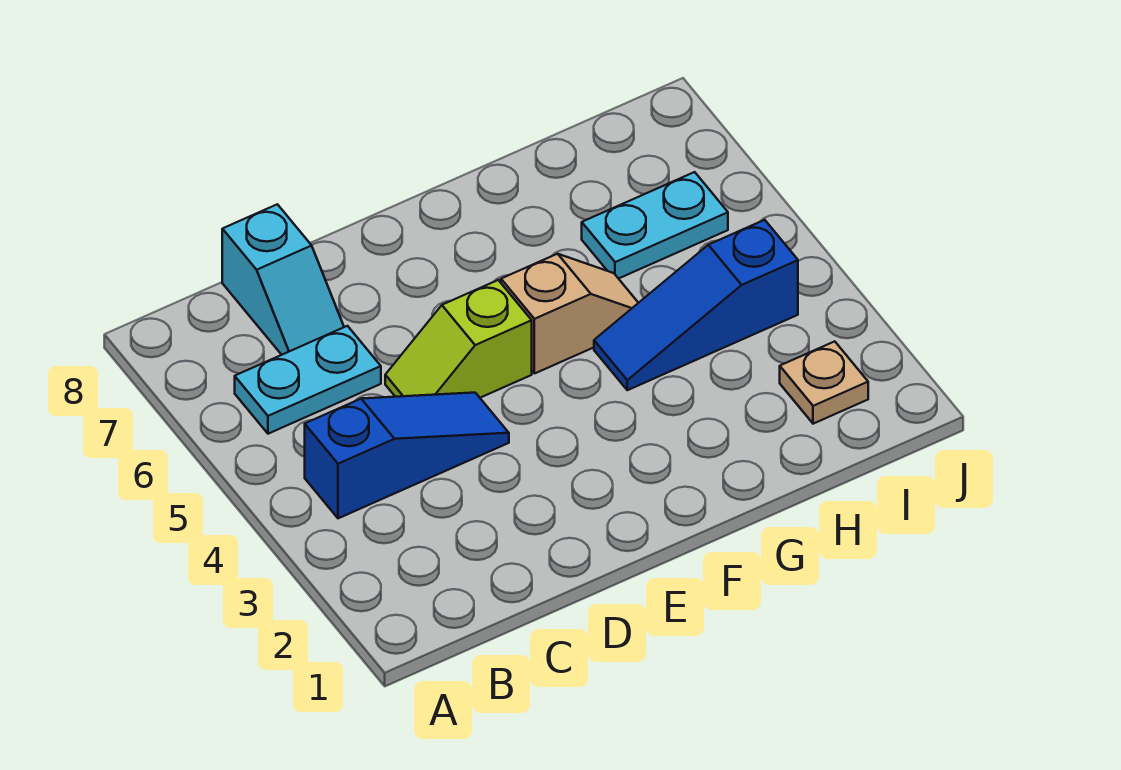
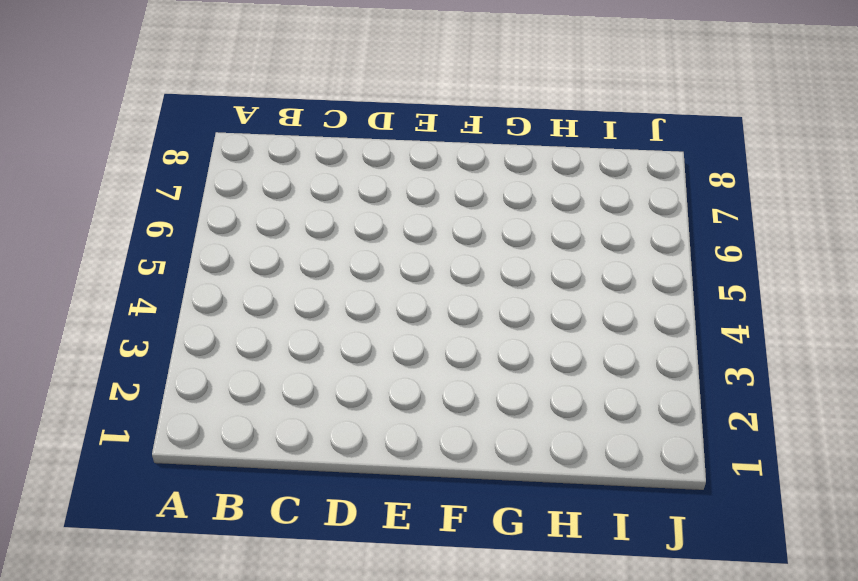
none -> blue slope B4:D4 level 1 top B
none -> cyan plate B6:C6 level 1

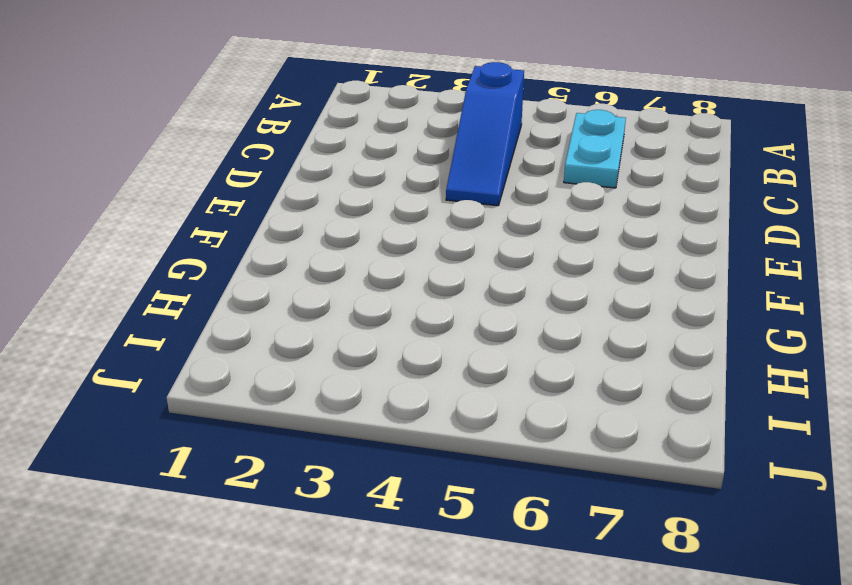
none -> cyan slope C7:C8 level 1 top 8
none -> lime slope D5:E5 level 1 top E

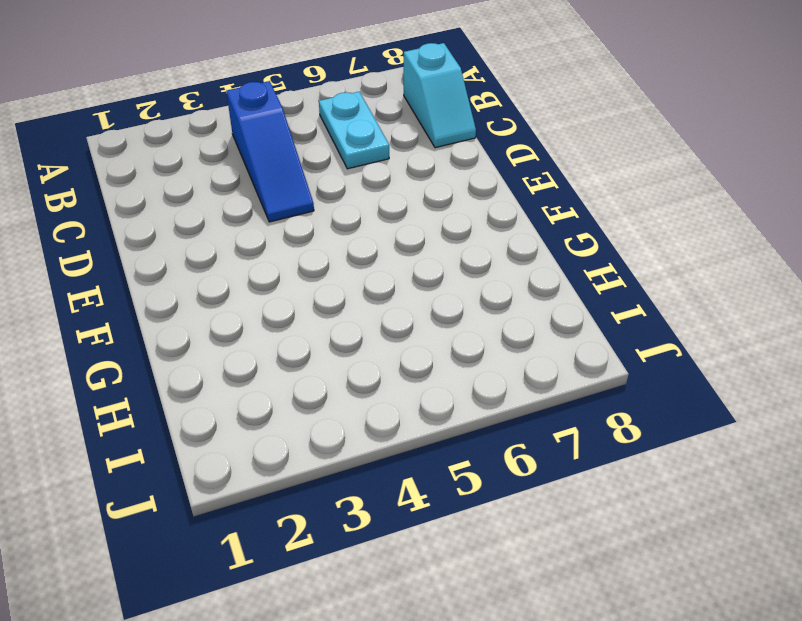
cyan slope B8:C8 level 1 top B -> cyan slope C7:C8 level 1 top 8
none -> lime slope D5:E5 level 1 top E
none -> tan slope F5:G5 level 1 top F

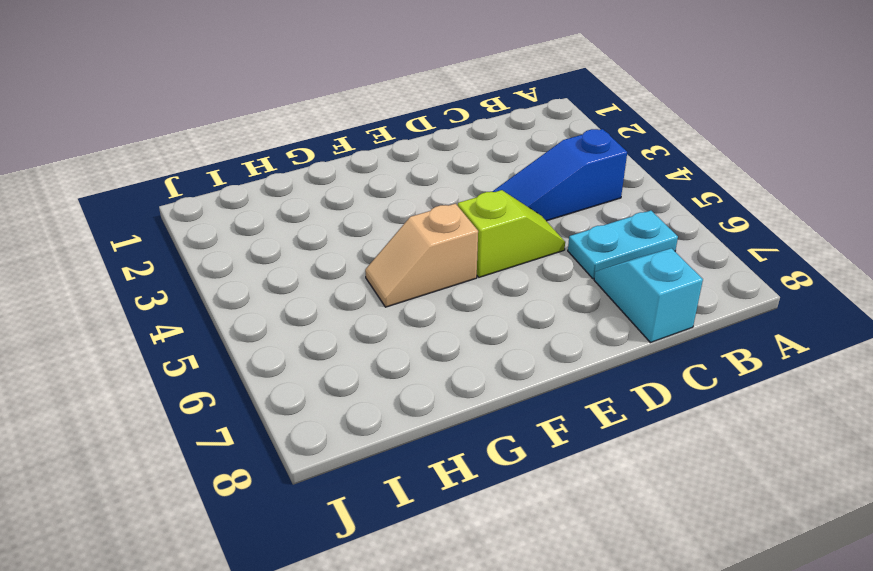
none -> blue slope G4:I4 level 1 top I
none -> cyan plate H6:I6 level 1

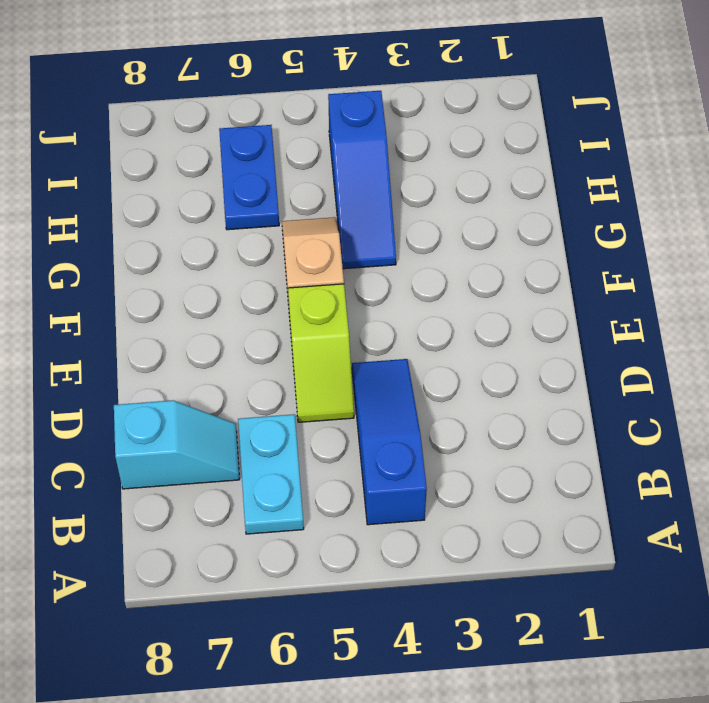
blue plate H6:I6 level 1 -> cyan plate H6:I6 level 1
none -> tan plate I2 level 1

